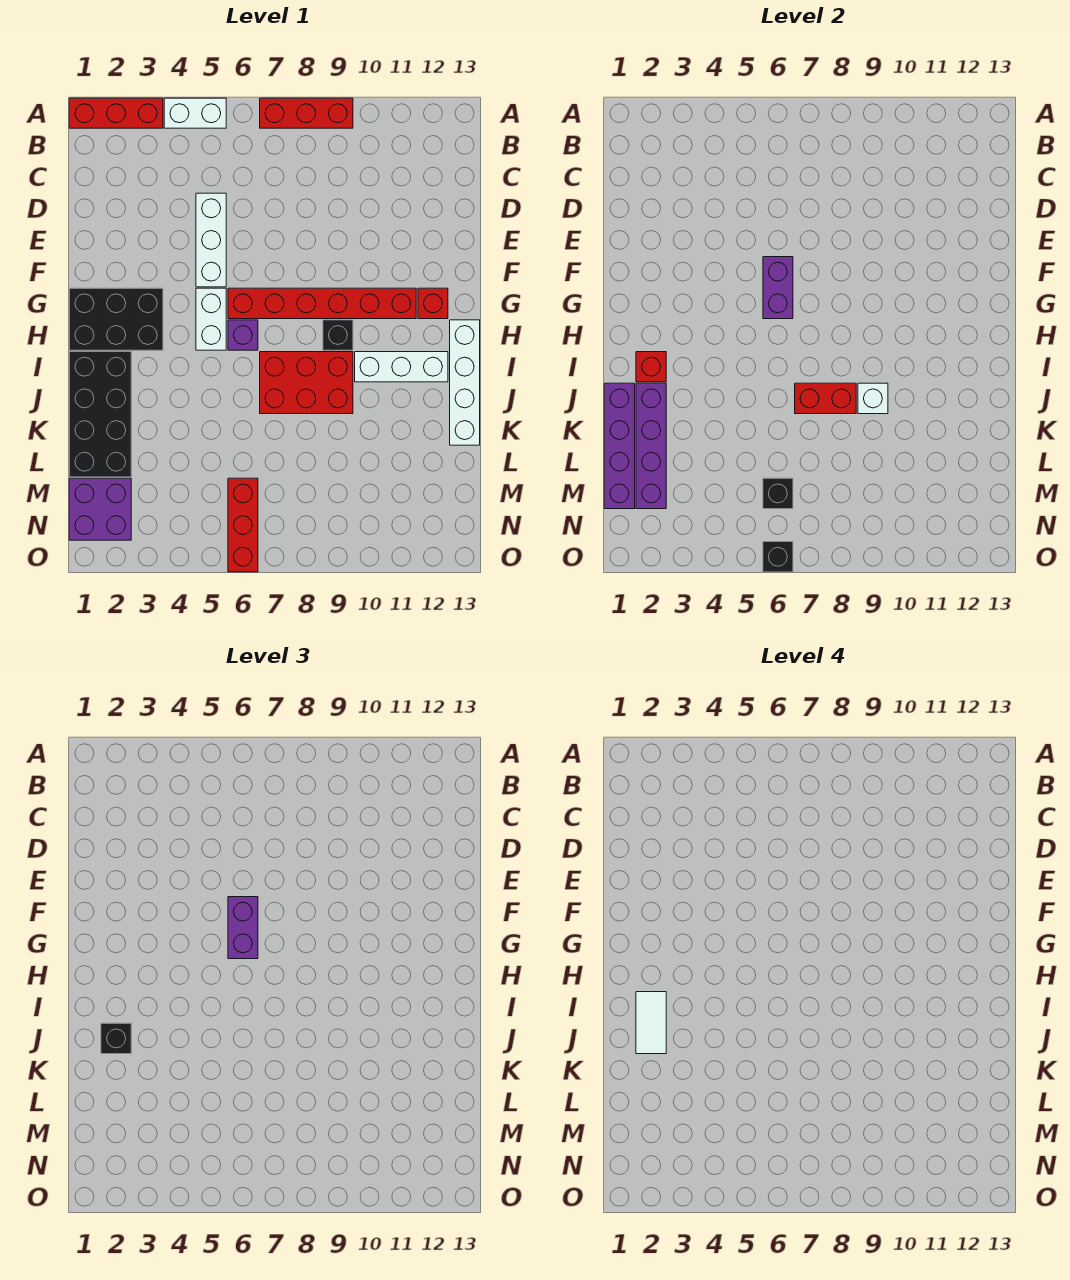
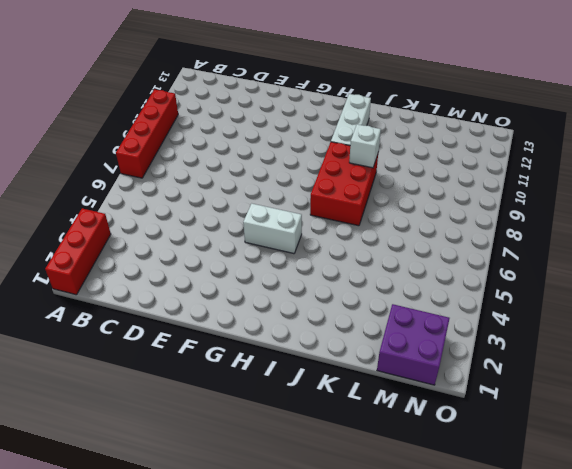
red brick A7:A10 level 1 -> red brick A7:A9 level 1
none -> white brick A4:A5 level 1
none -> white brick D5:F5 level 1
none -> black brick G1:H3 level 1

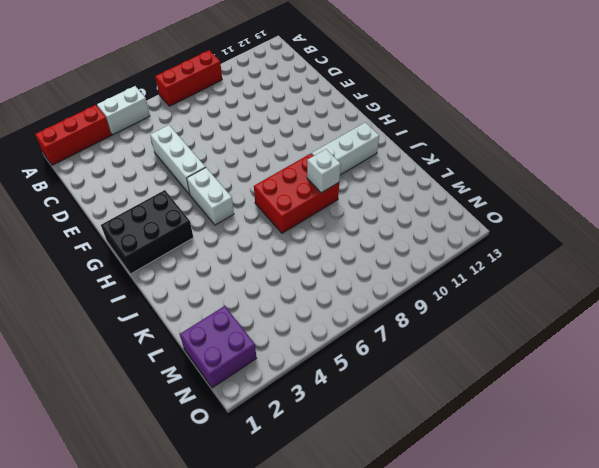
none -> red brick G6:G11 level 1
none -> red brick G12 level 1
none -> purple brick H6 level 1

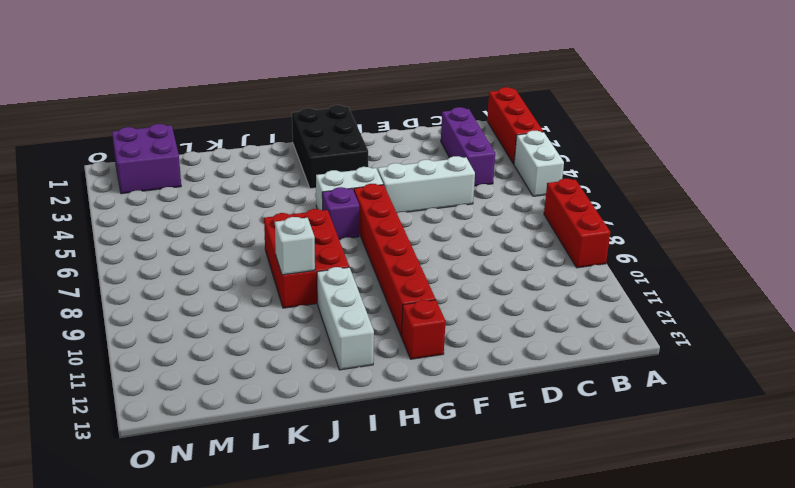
purple brick C2:C4 level 1 -> none
none -> black brick H9 level 1
none -> white brick H13:K13 level 1
none -> black brick I1:L2 level 1

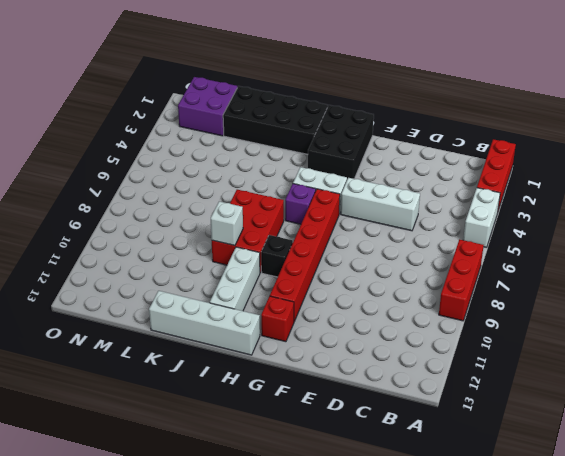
none -> red brick M6:O6 level 1
none -> purple brick F6:G6 level 2
none -> red brick I2 level 2

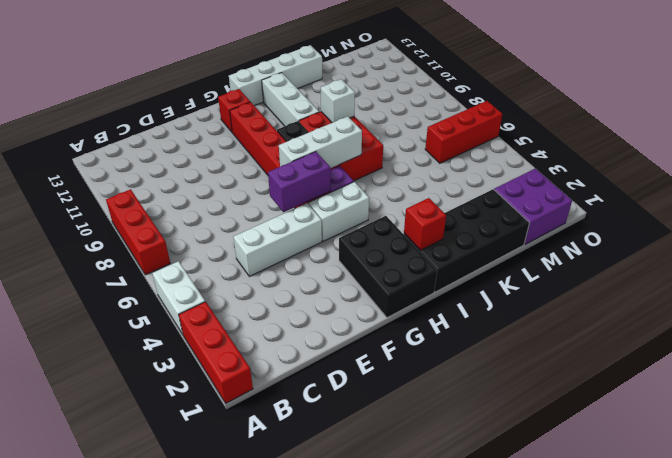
white brick G7:I7 level 2 -> none
none -> purple brick J1:M1 level 2
none -> purple brick J2:M2 level 2
none -> red brick J7:J8 level 2

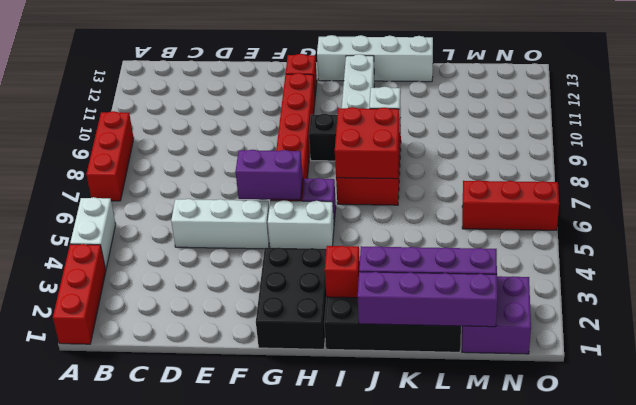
red brick I7:J8 level 2 -> red brick J7:J8 level 2
none -> black brick M6 level 2
none -> black brick O6 level 2
none -> purple brick F6:G6 level 3

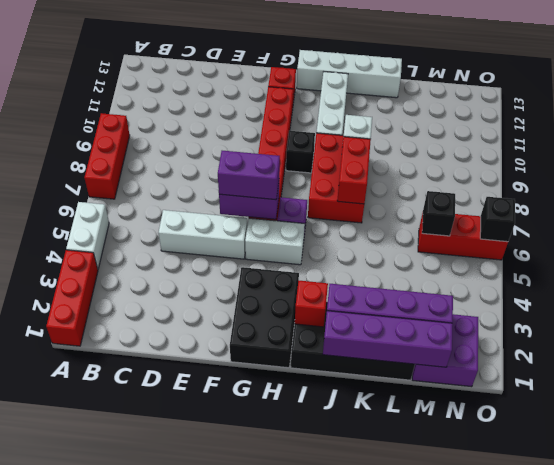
none -> black brick J2 level 3
none -> white tile I2:J2 level 4

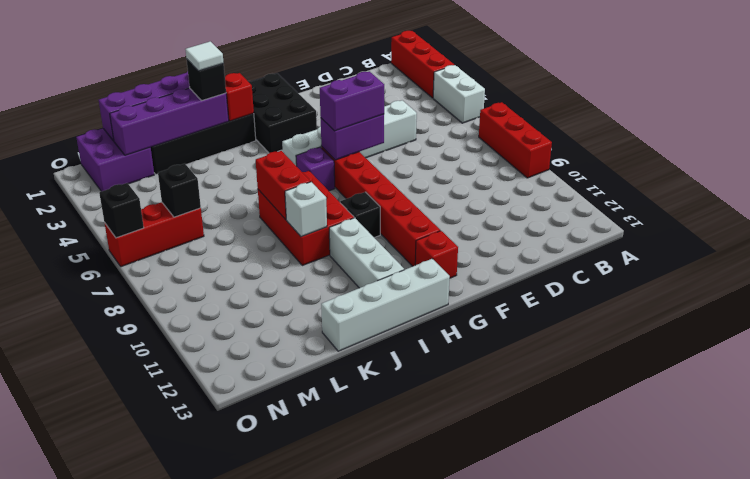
white tile J2 level 4 -> white tile I2:J2 level 4

